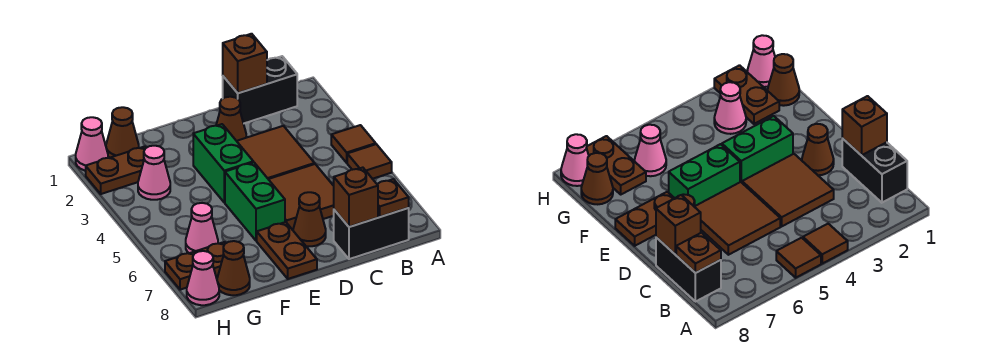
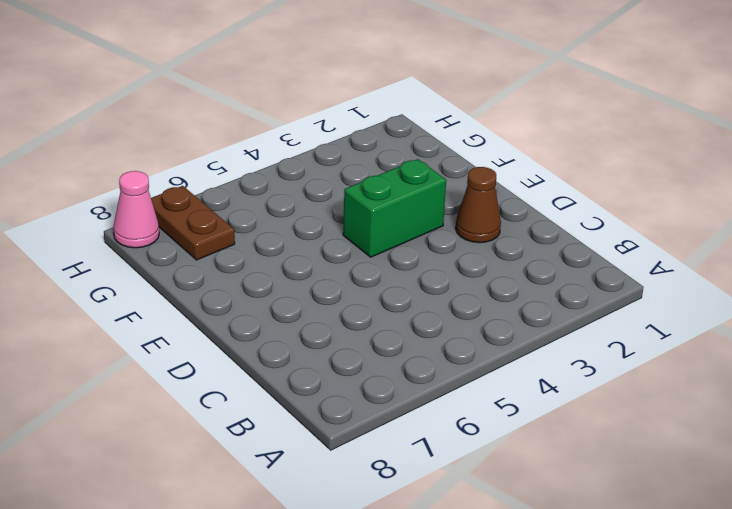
none -> brown tile A4 level 1
none -> brown tile A5 level 1
none -> black brick B1:C1 level 1

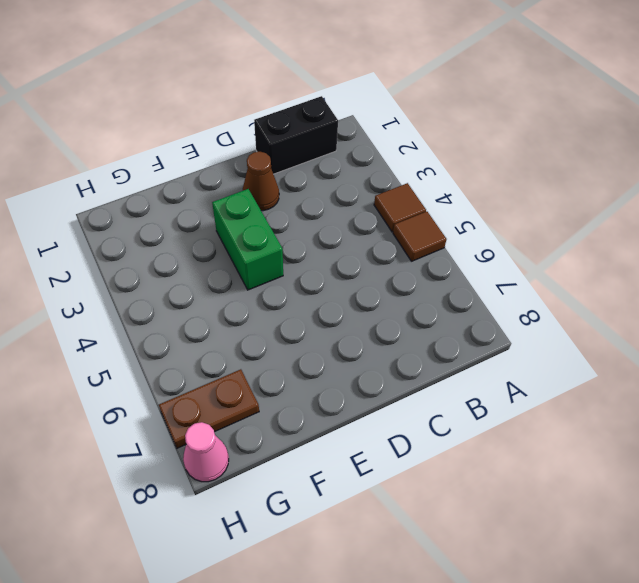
none -> black brick B8:C8 level 1
none -> brown tile C3:D4 level 1
none -> brown tile C5:D6 level 1

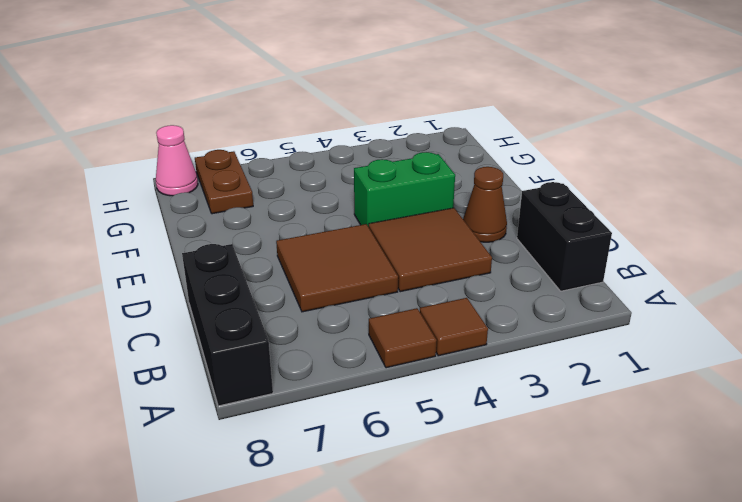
black brick A8:C8 level 1 -> black brick B8:C8 level 1
none -> brown cone D7 level 1
none -> green brick E5:E6 level 1
none -> brown plate E7:E8 level 1

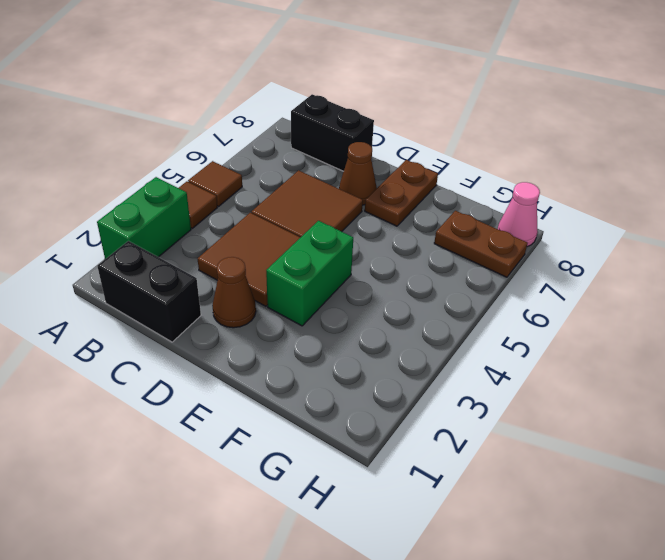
green brick A2:A3 level 1 -> green brick E5:E6 level 1
none -> brown cone G1 level 1
none -> brown plate G2:H2 level 1
none -> pink cone G3 level 1

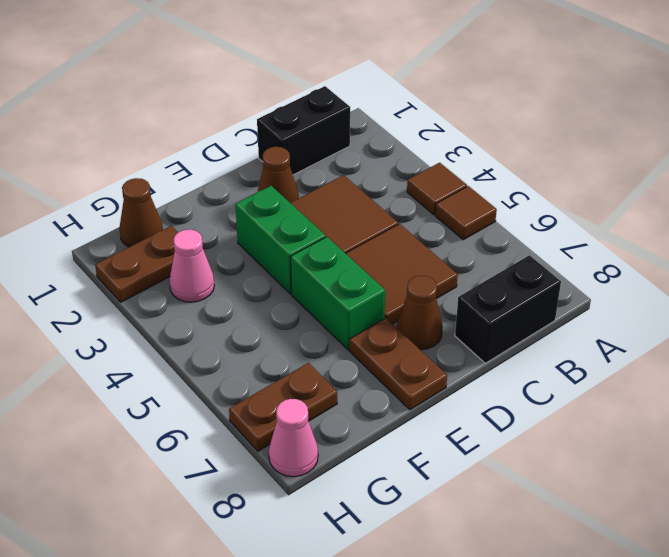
none -> pink cone G6 level 1
none -> brown cone G8 level 1
none -> pink cone H1 level 1

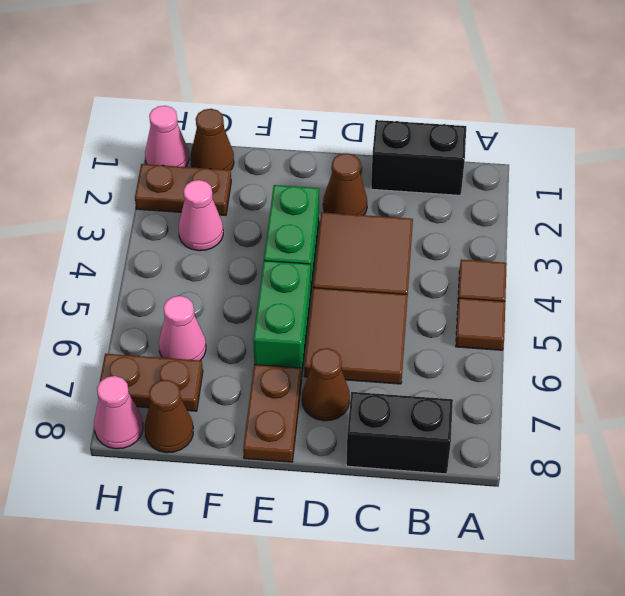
none -> brown plate B8 level 2
none -> brown brick C1 level 2
none -> brown brick C8 level 2

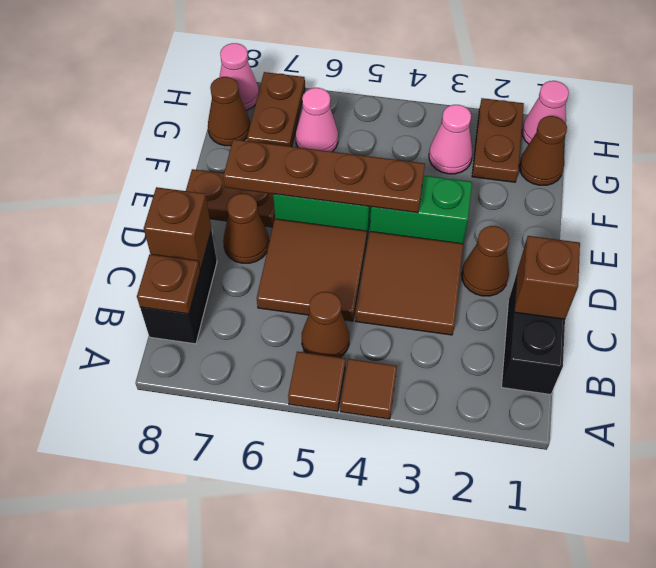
brown cone B5 level 1 -> none
brown plate E4:E7 level 2 -> none

